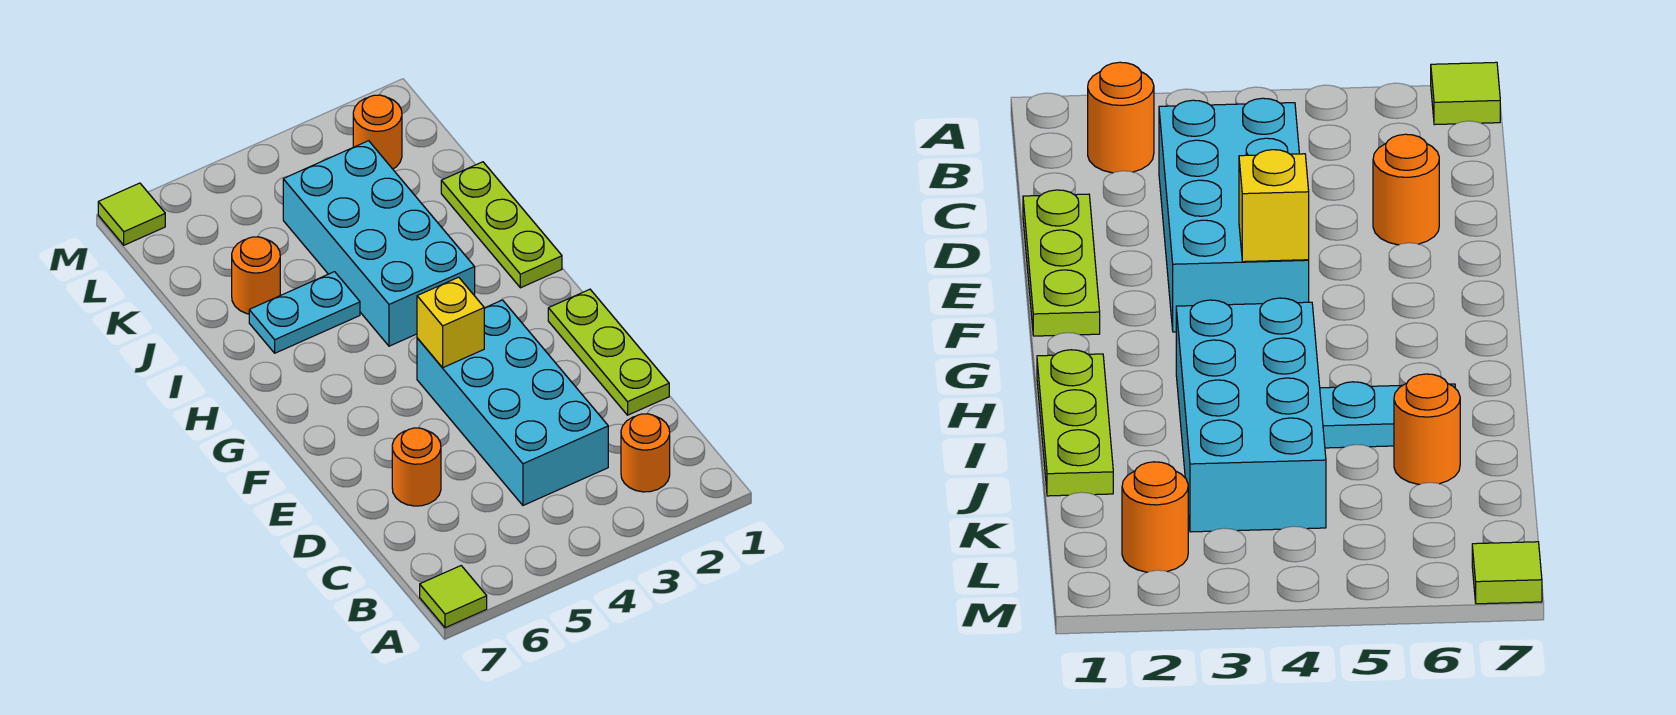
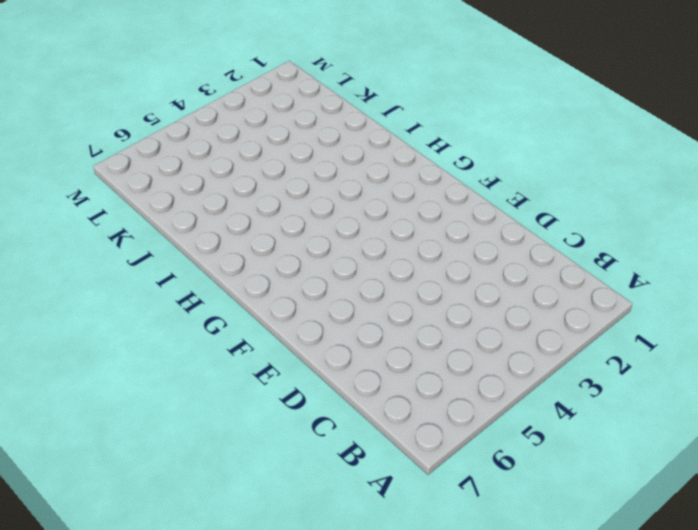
none -> lime tile A7 level 1
none -> orange round brick B2 level 1
none -> cyan brick C3:F4 level 1

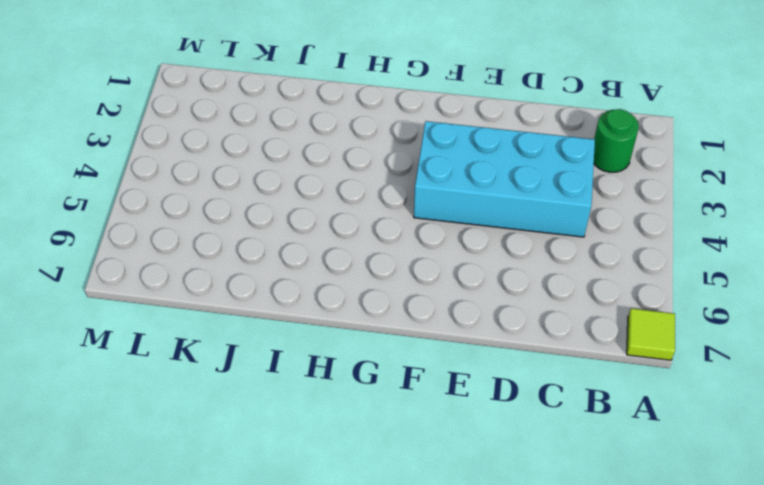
green round brick B2 level 1 -> orange round brick B2 level 1
none -> lime plate D1:F1 level 1
none -> orange round brick D6 level 1
none -> lime plate H1:J1 level 1

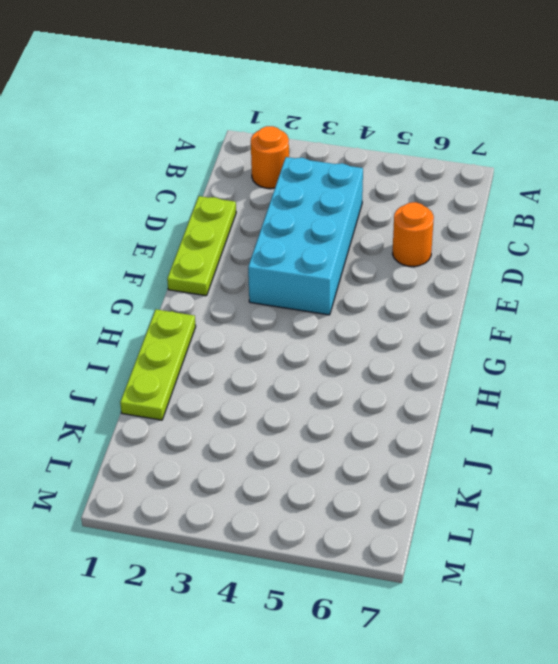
none -> lime tile A7 level 1
none -> cyan brick H3:K4 level 1
none -> cyan plate I5:I6 level 1

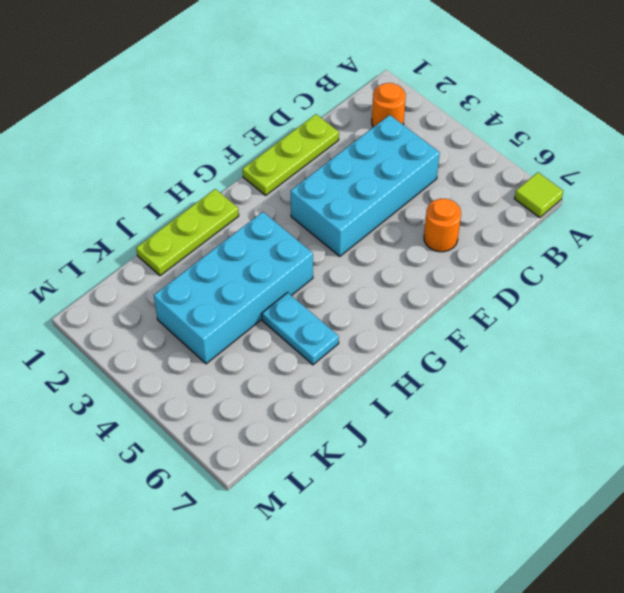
none -> orange round brick J6 level 1
none -> orange round brick L2 level 1
none -> lime tile M7 level 1

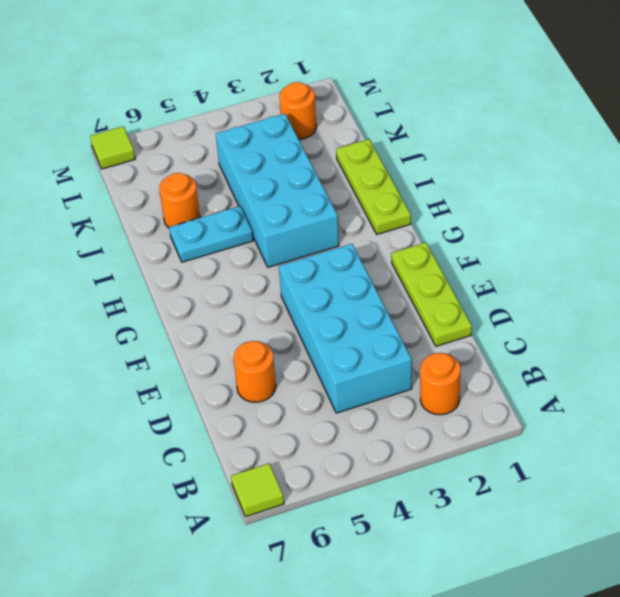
none -> yellow brick F4 level 2

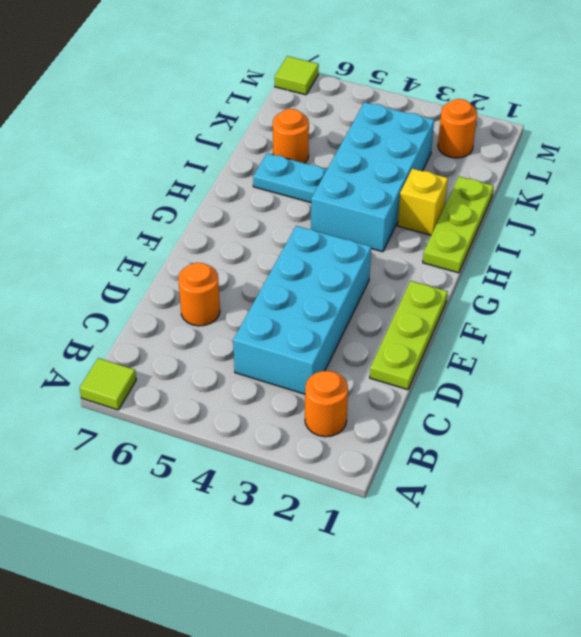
yellow brick I2 level 1 -> yellow brick F4 level 2

